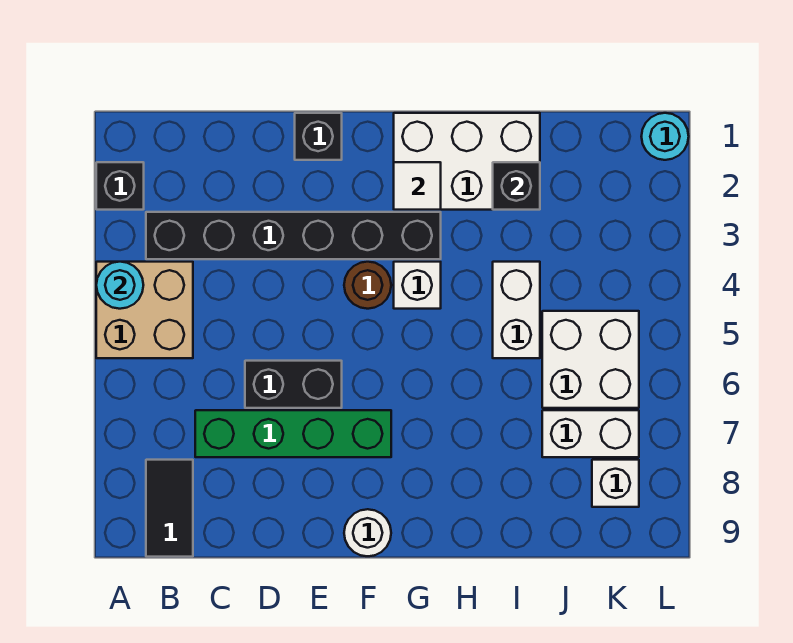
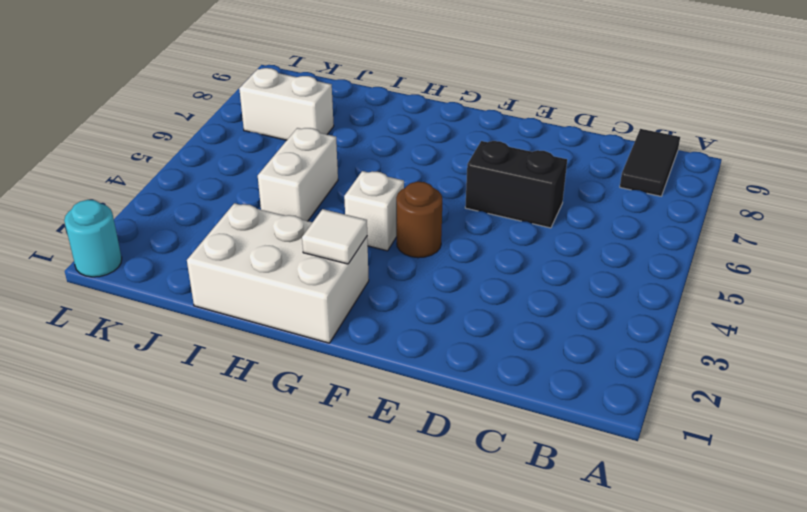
none -> black brick A2 level 1
none -> tan brick A4:B5 level 1
none -> black brick B3:G3 level 1

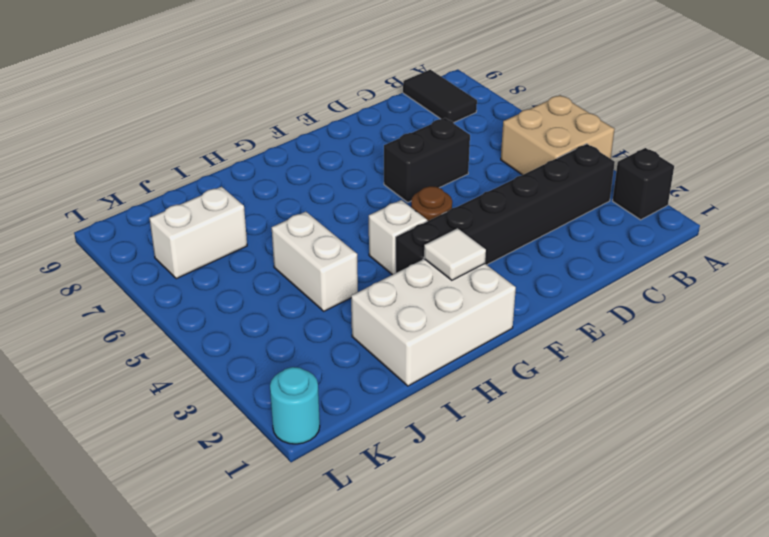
none -> green brick C7:F7 level 1
none -> black brick E1 level 1
none -> white round brick F9 level 1

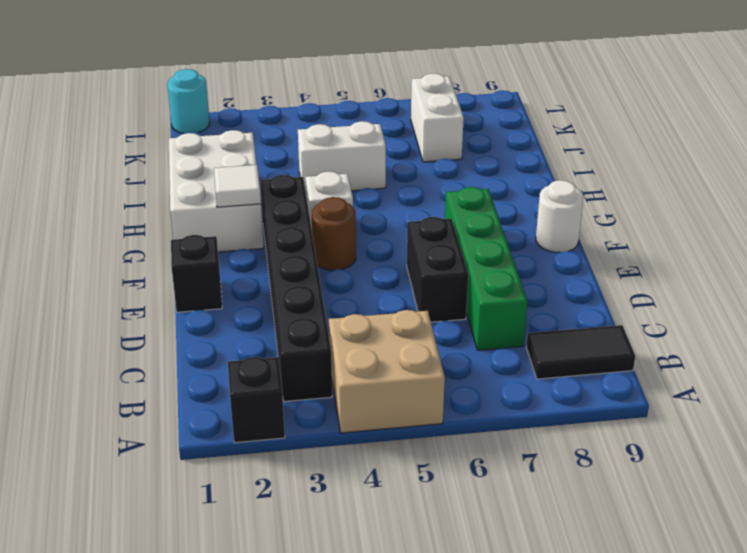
none -> white brick J5:K6 level 1
none -> white brick K8 level 1
none -> cyan round brick A4 level 2

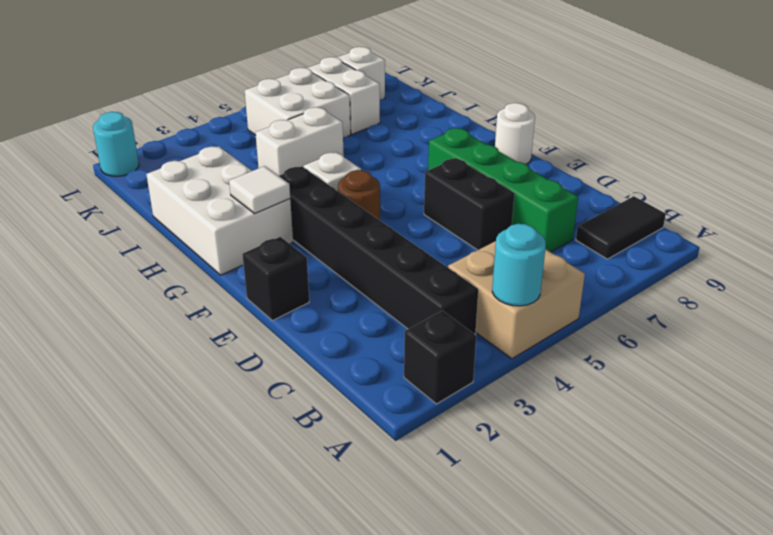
none -> black brick I2 level 2

